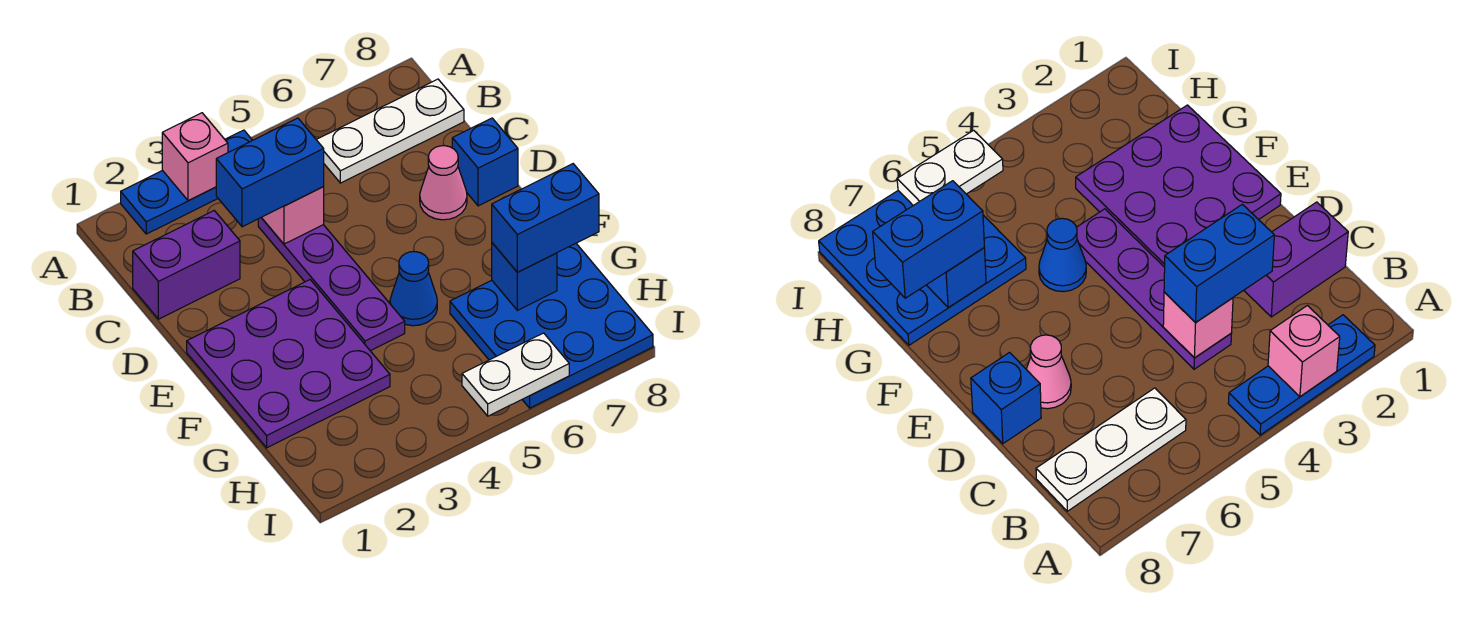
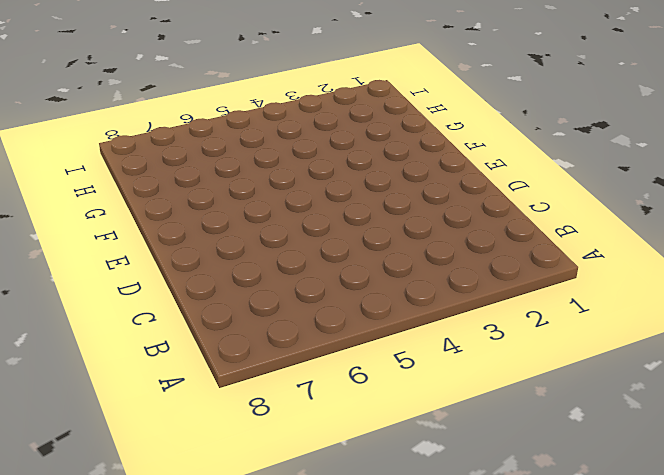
none -> blue plate A2:A4 level 1
none -> white plate B6:B8 level 1
none -> purple brick C1:C2 level 1

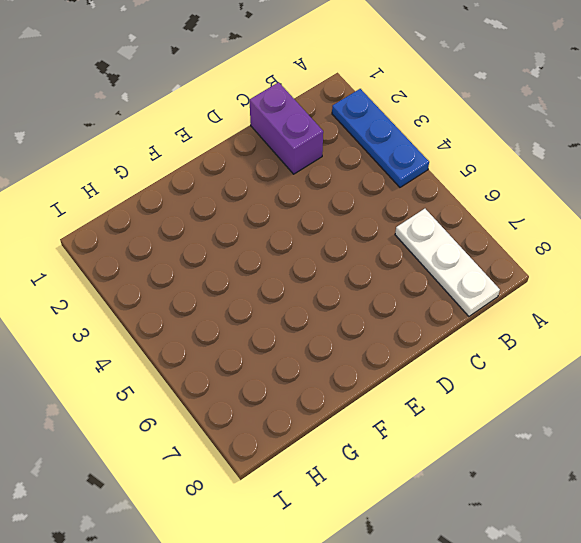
none -> purple plate C4:F4 level 1
none -> pink cone D7 level 1
none -> blue brick D8 level 1

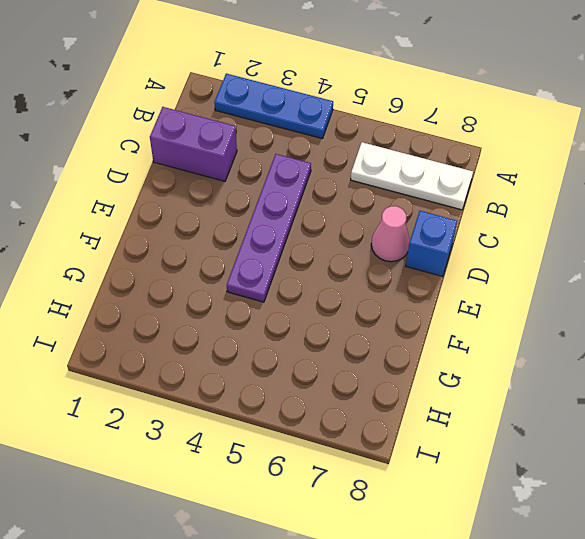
none -> purple plate E1:G3 level 1
none -> blue cone F5 level 1
none -> blue plate G6:I8 level 1

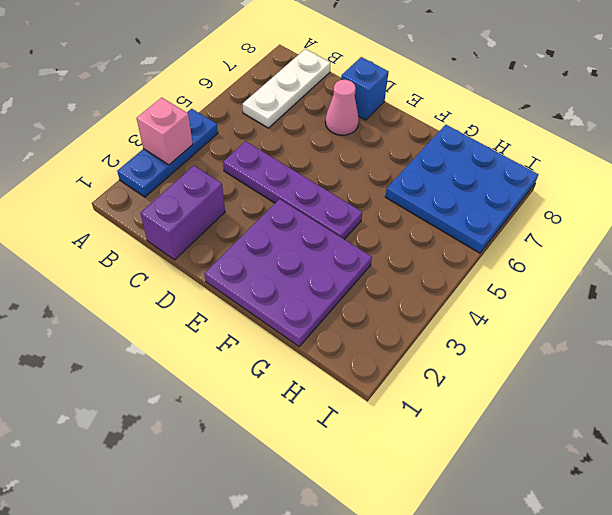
none -> blue cone F5 level 1
none -> pink brick C4 level 2
none -> blue brick G7 level 2

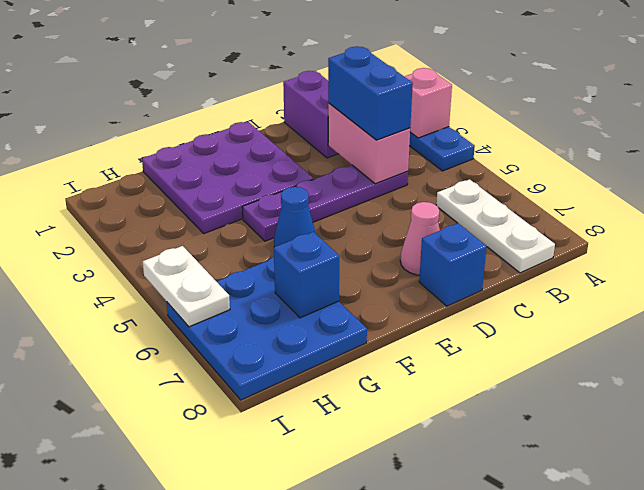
pink brick C3:C4 level 2 -> pink brick C4 level 2
none -> blue brick G7:G8 level 3

